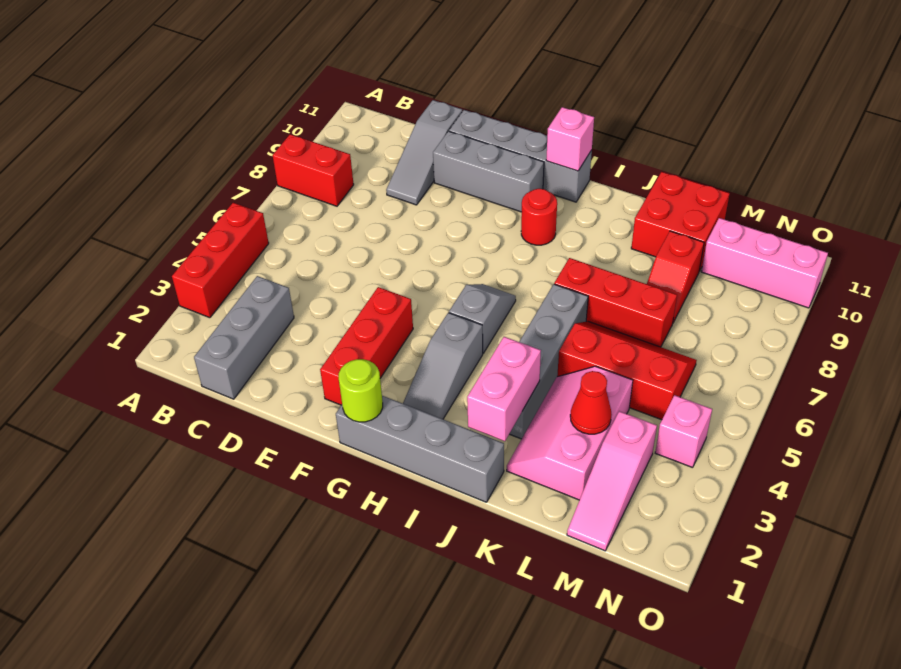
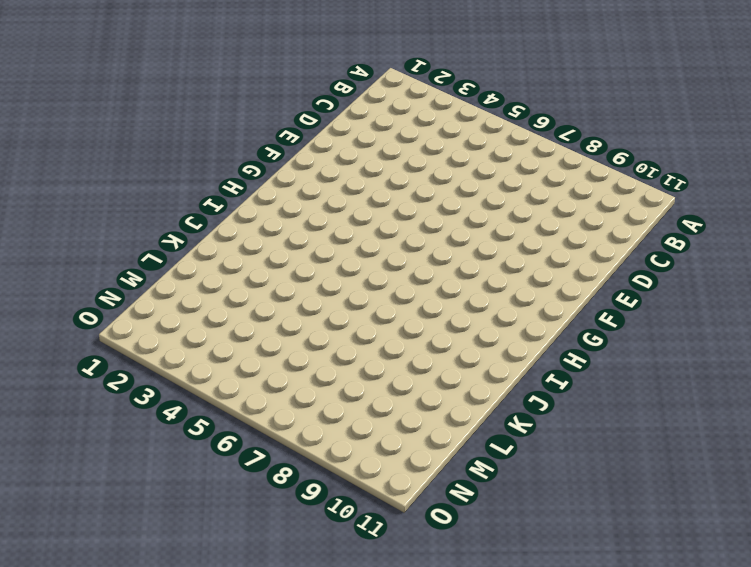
none -> red brick A3:A5 level 1
none -> red brick A8:B8 level 1
none -> grey brick C1:C3 level 1

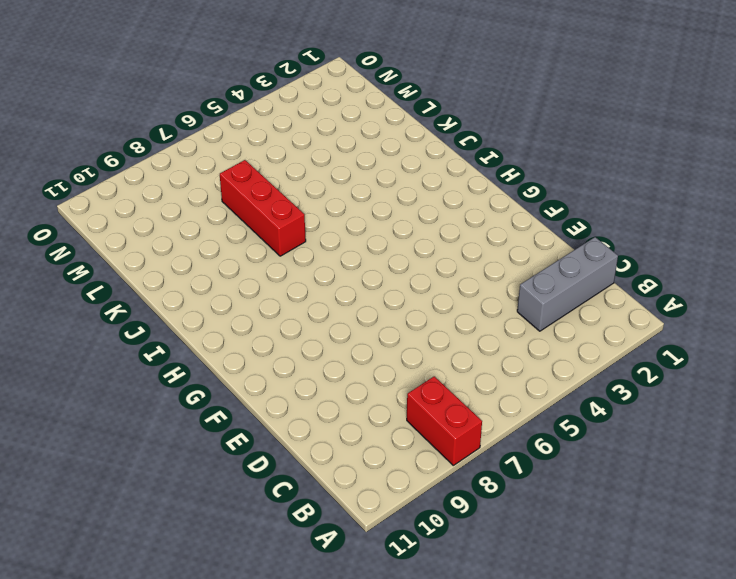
none -> red brick A3:A5 level 1
none -> grey slope D9:D11 level 1 top 11
none -> grey brick E10:G10 level 1

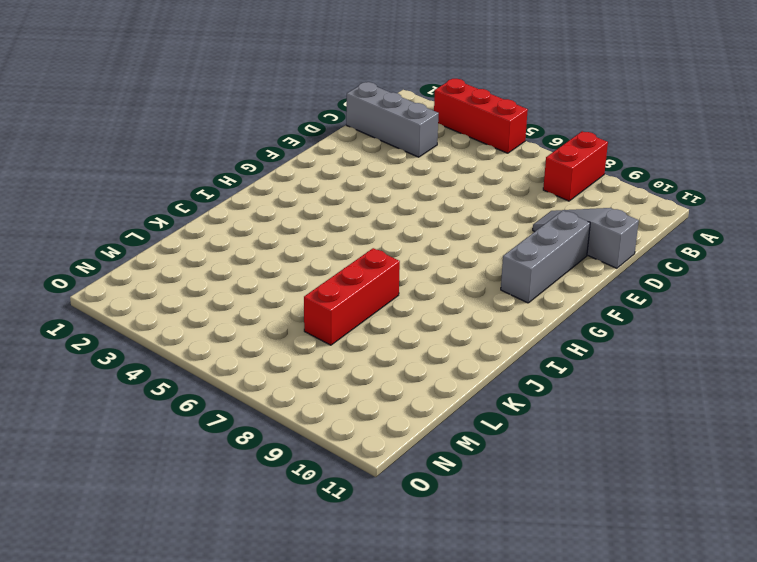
none -> grey brick E11:H11 level 1
none -> red brick F2:F4 level 1
none -> grey brick G1:J1 level 1

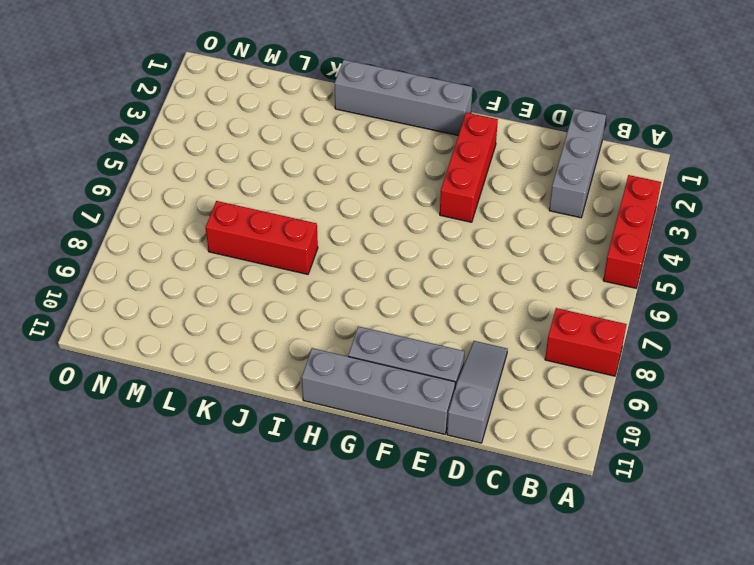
none -> grey slope H2:H4 level 1 top 4
none -> grey slope H5:H6 level 1 top 5
none -> red round brick H9 level 1

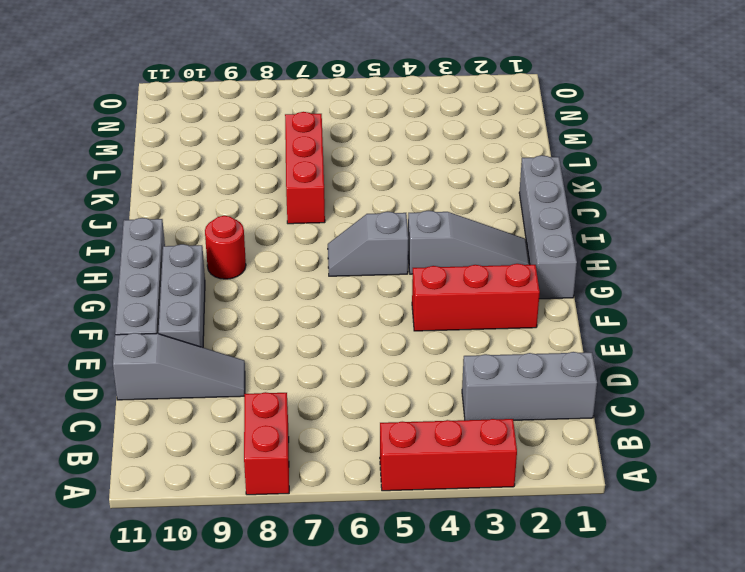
none -> grey brick J3:J6 level 1
none -> pink slope K2:L4 level 1 top L
none -> red slope K5:M6 level 1 top 5

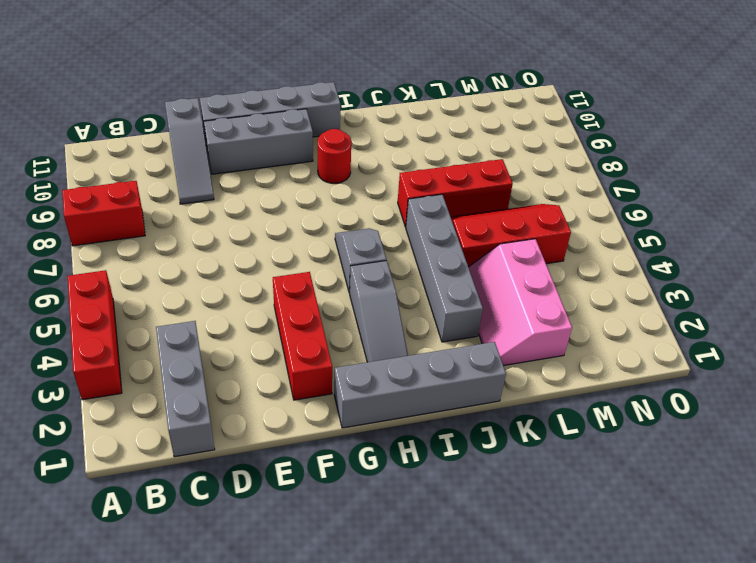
none -> red brick K10:L11 level 1
none -> red slope L8:L9 level 1 top 9
none -> pink slope M1:M3 level 1 top 3

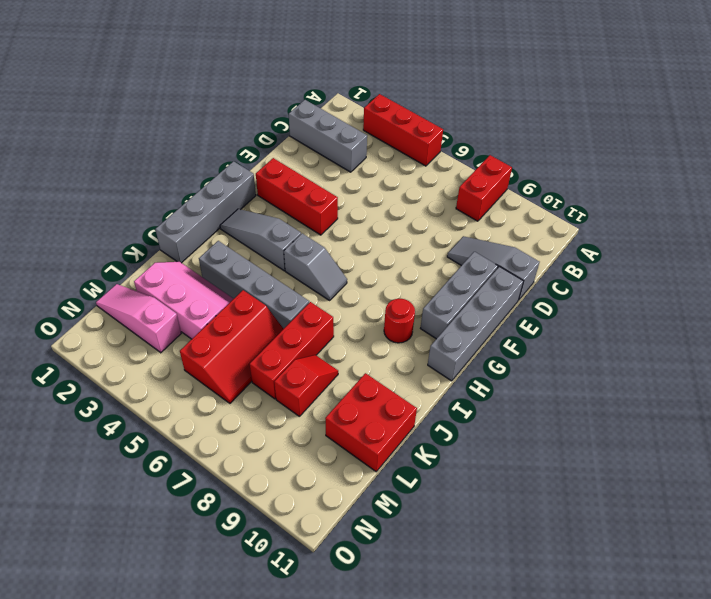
red slope K8:L8 level 1 top L -> red slope L8:L9 level 1 top 9
none -> pink brick M10:O10 level 1
none -> pink brick N4 level 1
none -> lime round brick G1 level 2

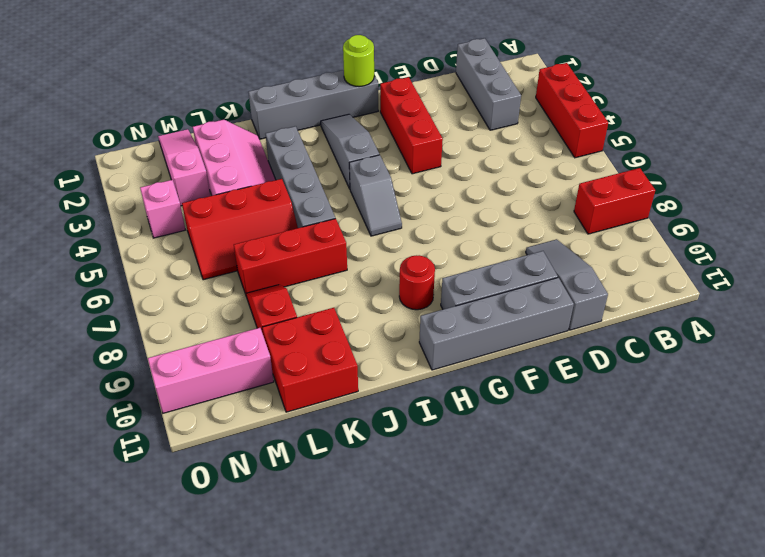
none -> pink brick H11 level 2
none -> pink brick J2:J3 level 2
none -> red cone L3 level 2

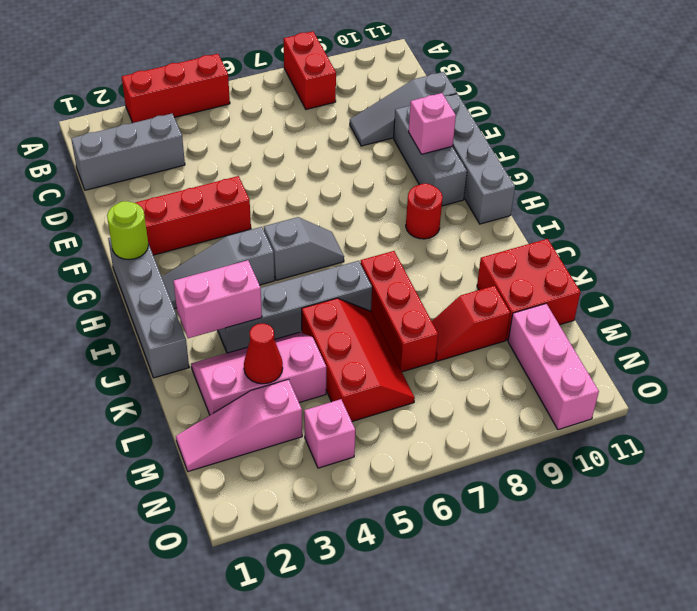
pink brick F10 level 2 -> pink brick H11 level 2

